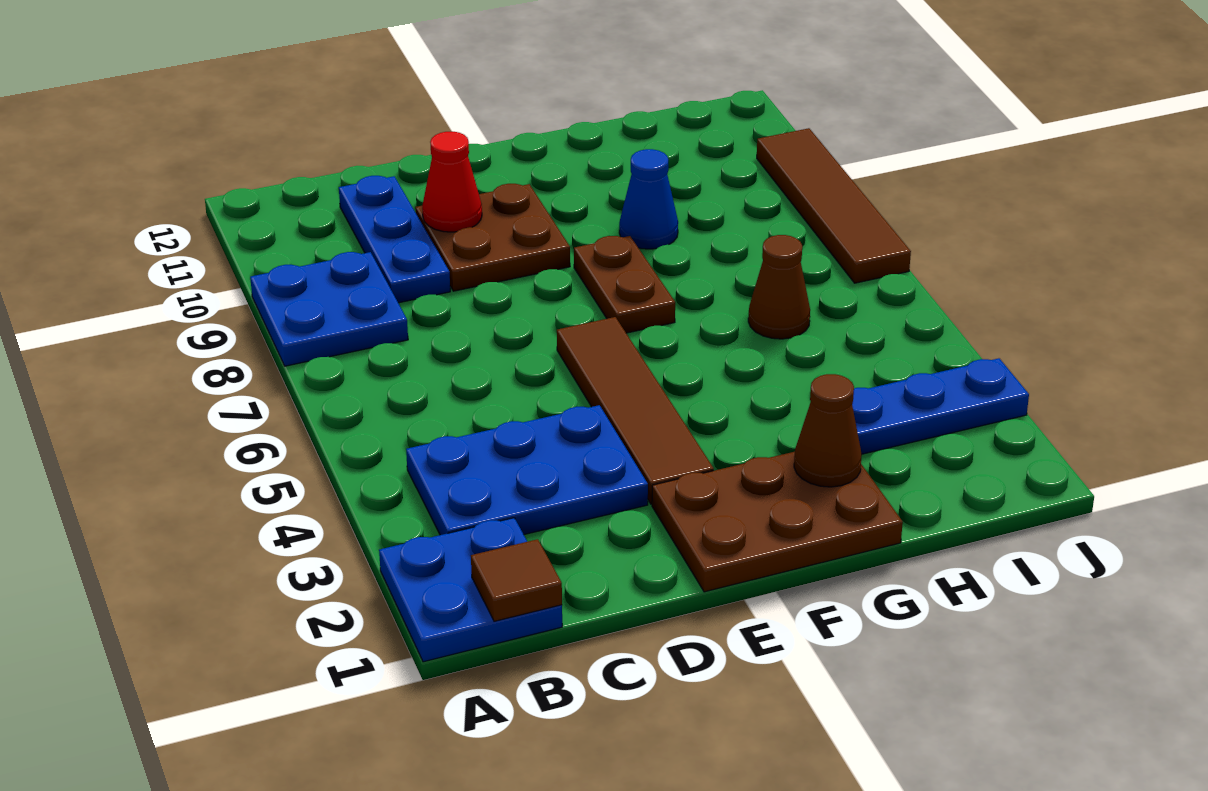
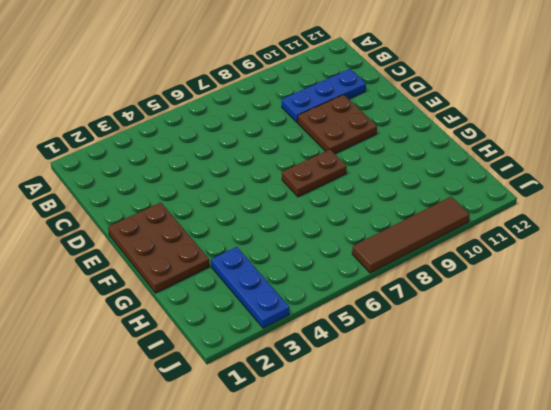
none -> blue plate A1:B2 level 1
none -> blue plate A8:B9 level 1
none -> blue plate B3:D4 level 1

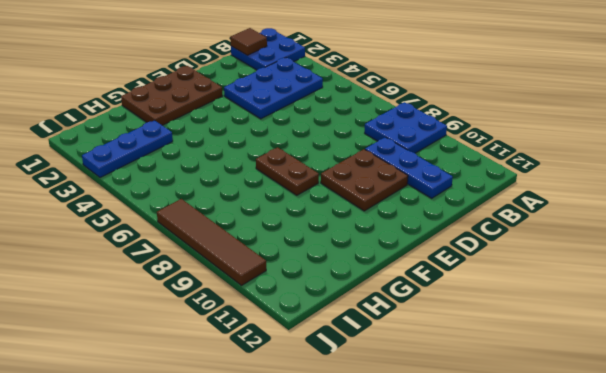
none -> brown tile E3:E6 level 1
none -> blue cone G9 level 1
none -> brown cone H6 level 1

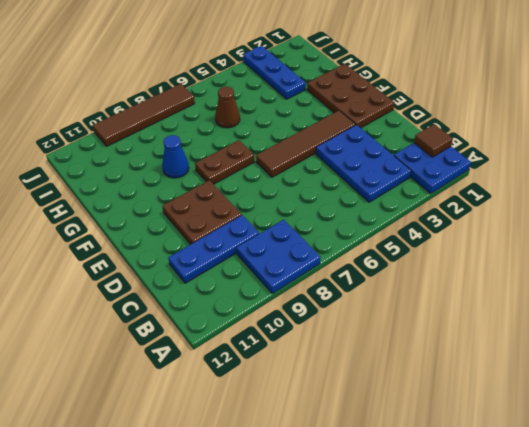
none -> red cone D10 level 2
none -> brown cone G2 level 2

